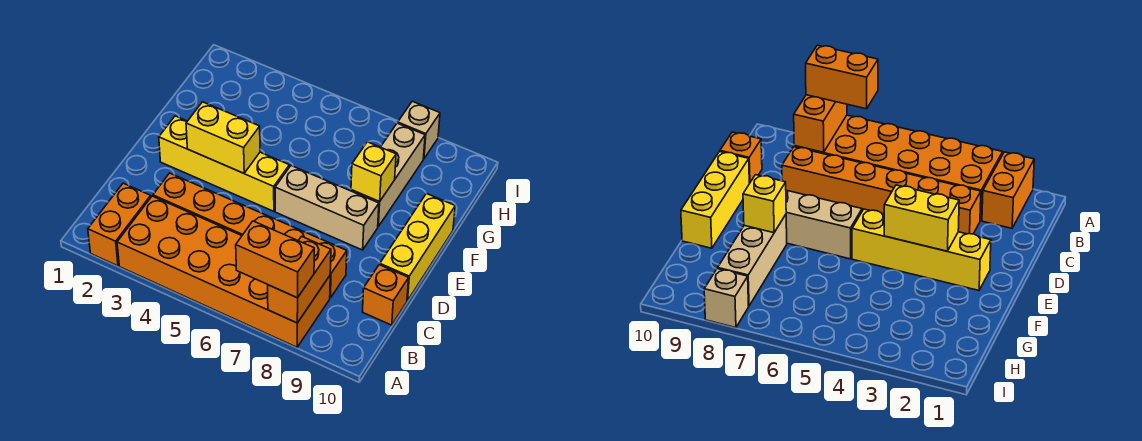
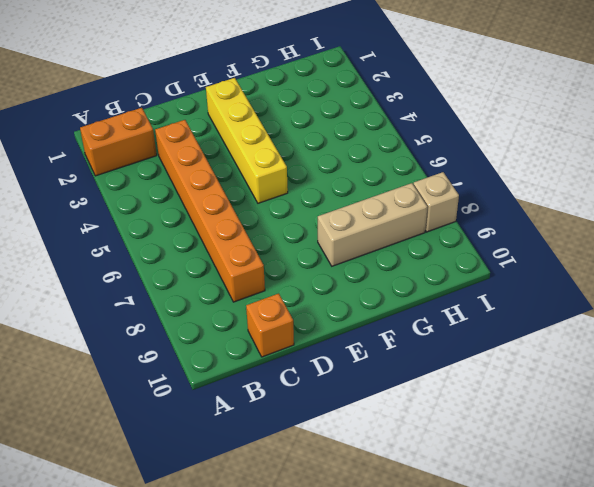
none -> orange brick A3:B8 level 1
none -> yellow brick D10:F10 level 1
none -> tan brick E6:E8 level 1

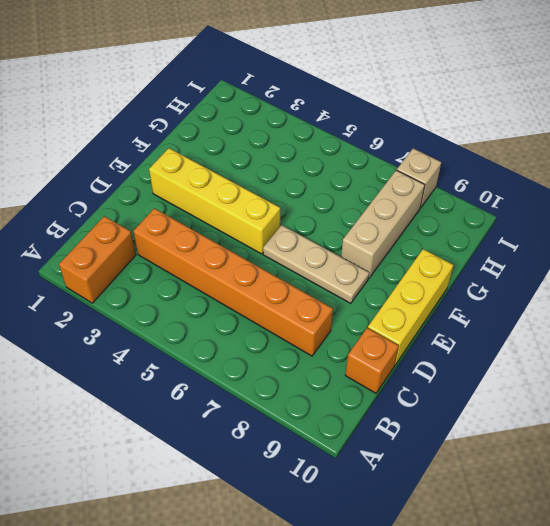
tan plate E6:E8 level 1 -> tan brick E6:E8 level 1
none -> orange brick A3:B8 level 1
none -> orange brick A8:B8 level 2
none -> yellow brick E3:E4 level 2

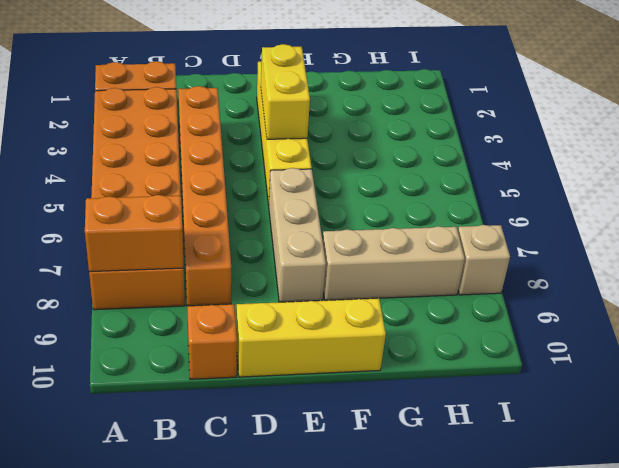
none -> yellow brick F8 level 2
none -> orange brick A7:A8 level 3

